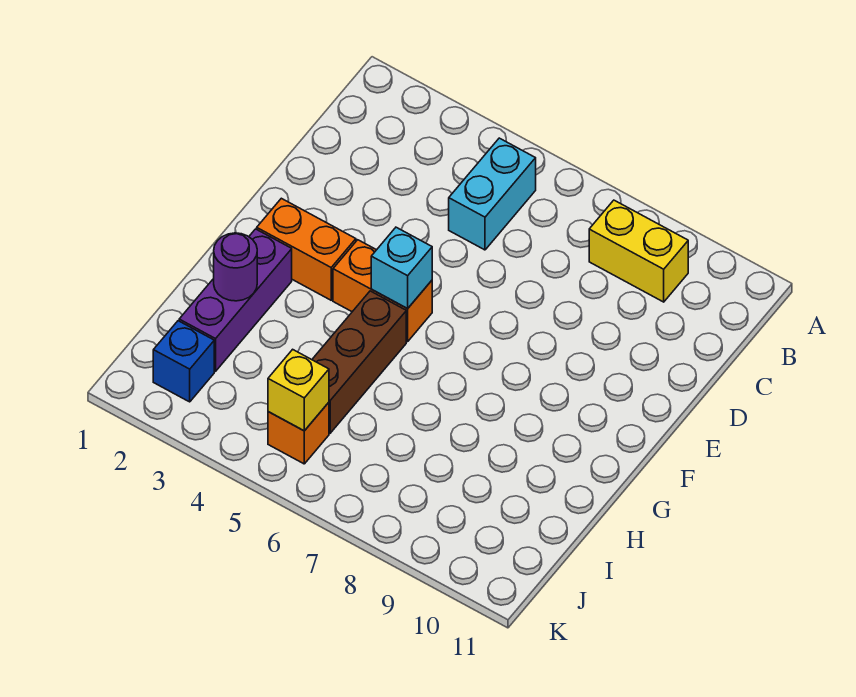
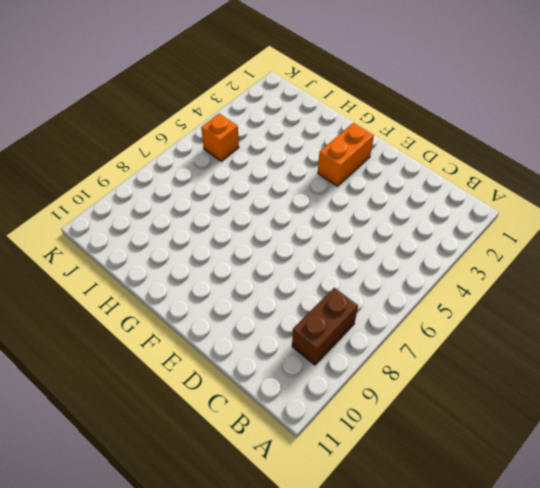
brown brick B8:B9 level 1 -> yellow brick B8:B9 level 1
none -> cyan brick B5:C5 level 1
none -> orange brick F4:F5 level 1

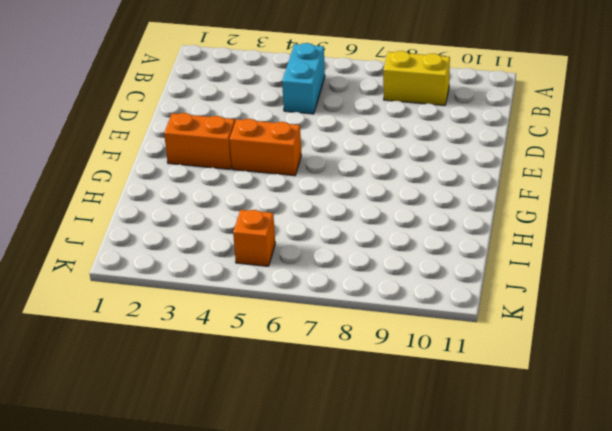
none -> purple brick G2:I2 level 1
none -> brown brick G5:I5 level 1

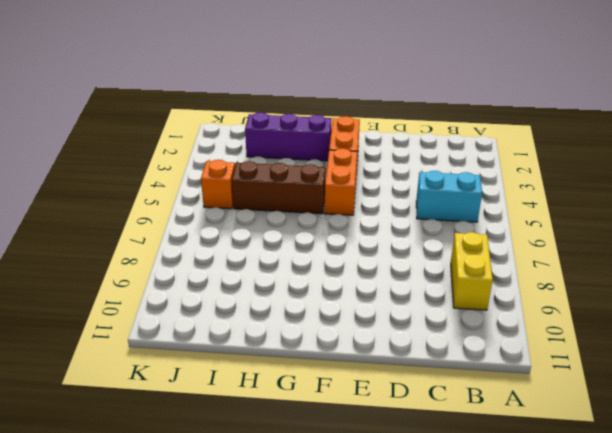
none -> blue brick J2 level 1
none -> cyan brick F5 level 2

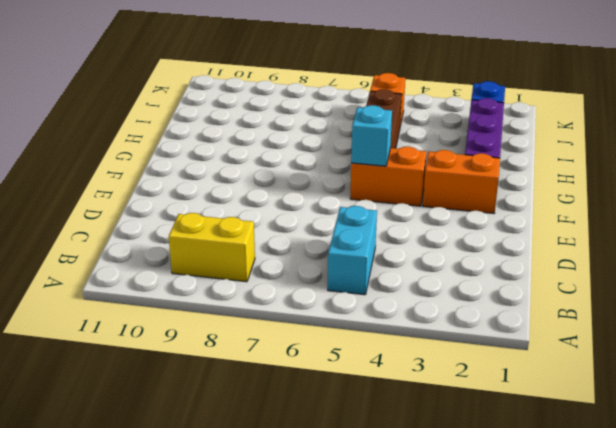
none -> purple round brick H2 level 2
none -> yellow brick J5 level 2

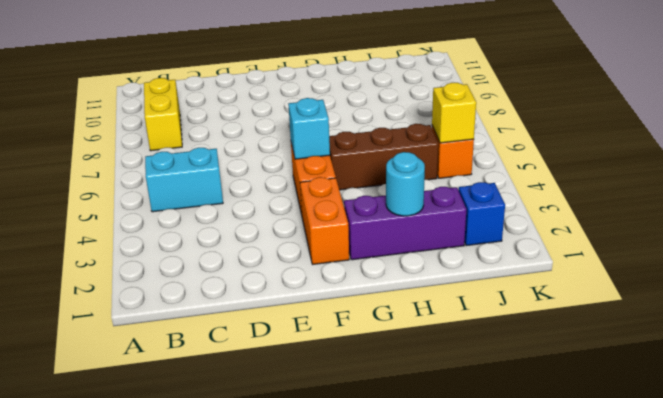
cyan round brick H2 level 2 -> purple round brick H2 level 2

